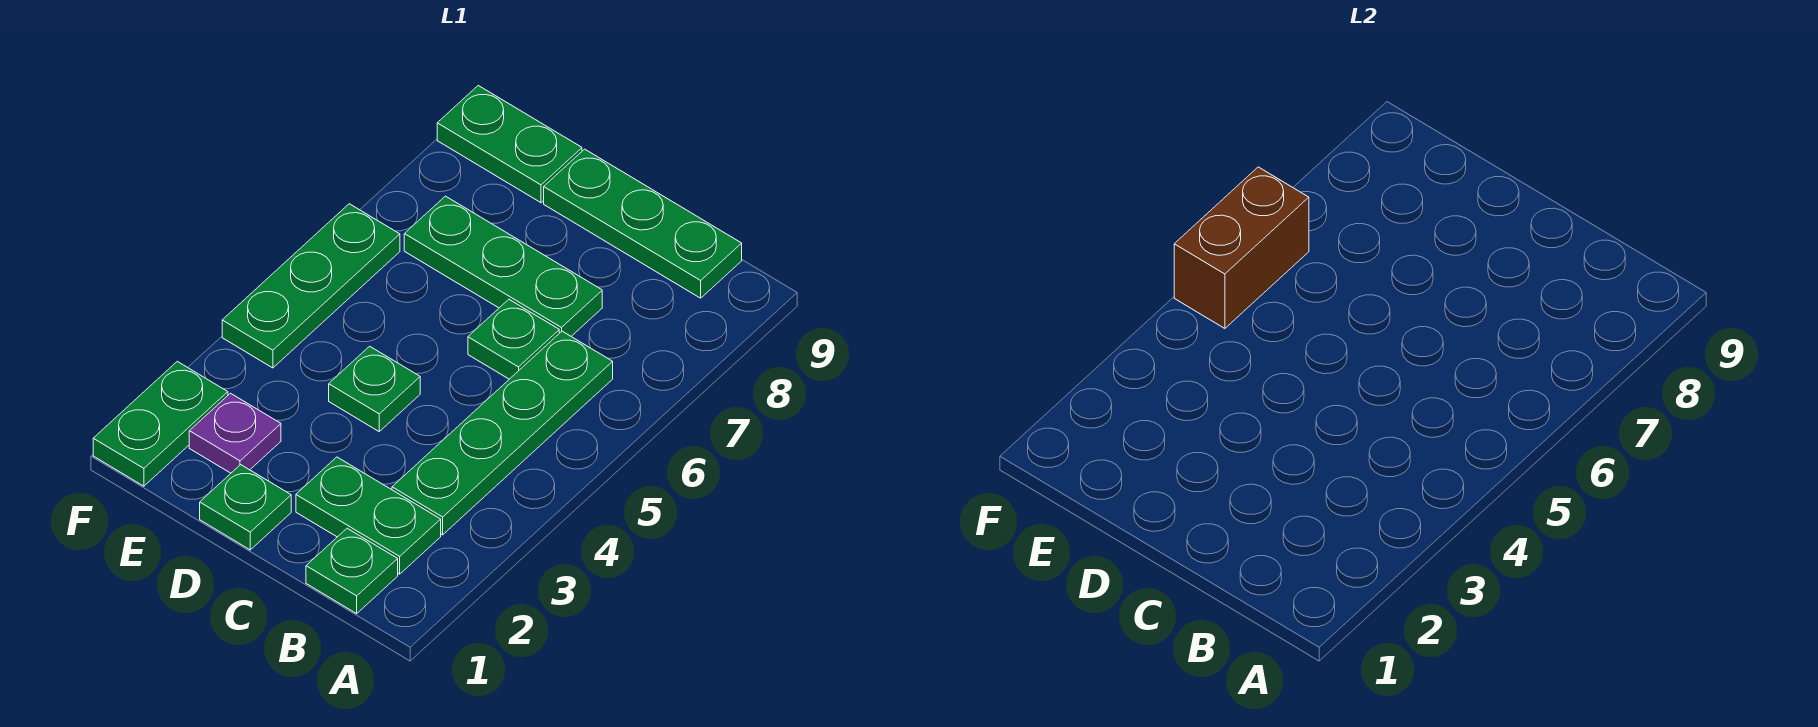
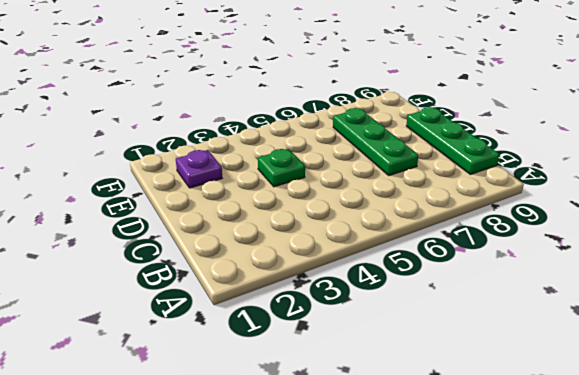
none -> green plate B1 level 1
none -> green plate B2:C2 level 1
none -> green plate B3:B6 level 1

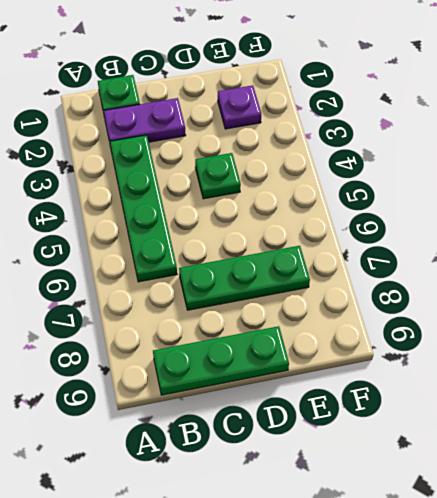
purple plate B2:C2 level 1 -> green plate B2:C2 level 1
none -> green plate C6 level 1
none -> green plate D1 level 1
none -> green plate E9:F9 level 1

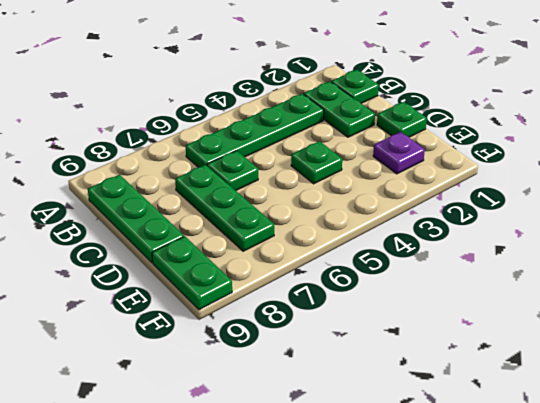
none -> green plate F1:F2 level 1
none -> green plate F4:F6 level 1
none -> brown brick F5:F6 level 2

